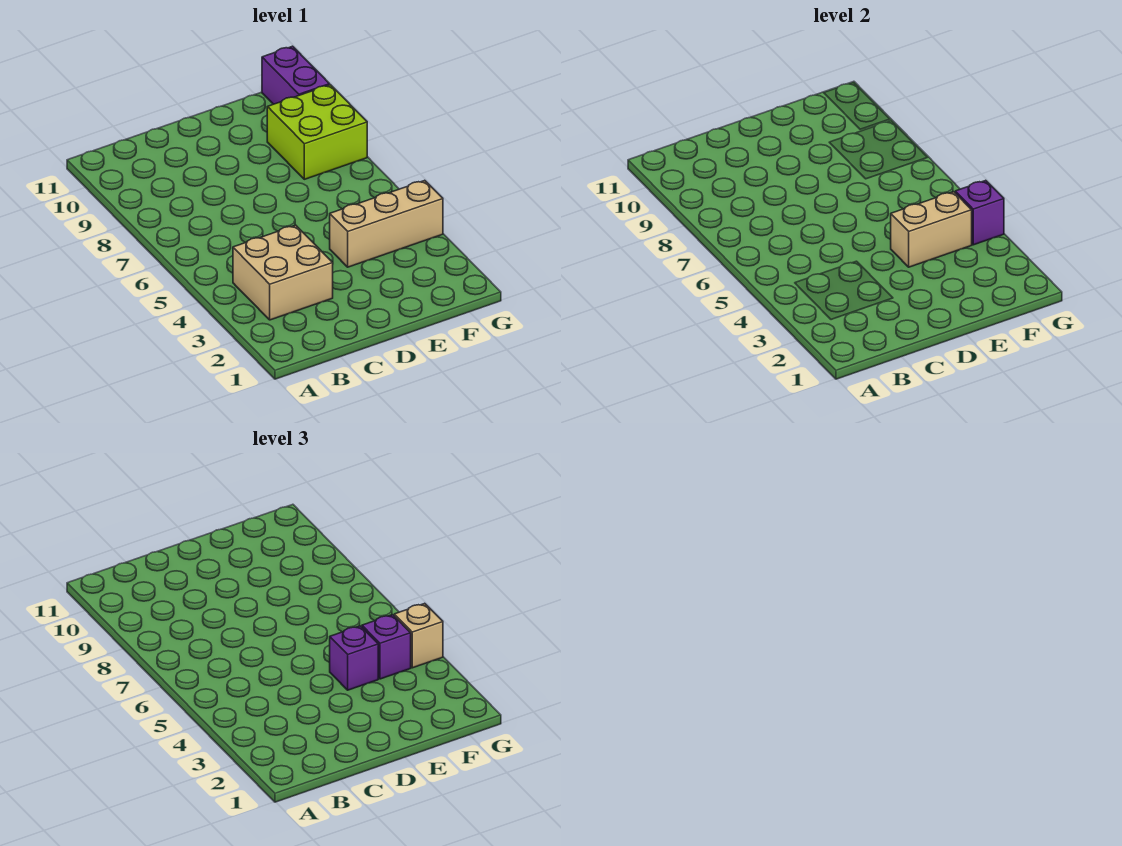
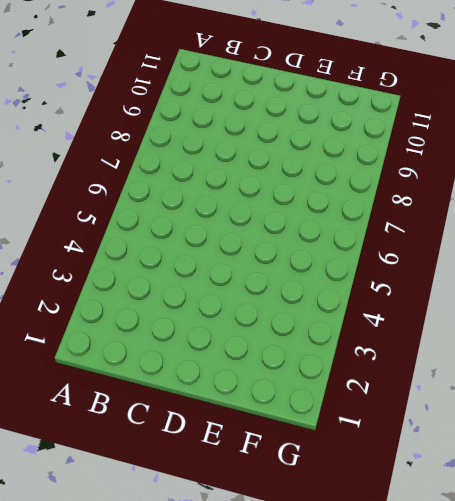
none -> tan brick B3:C4 level 1
none -> tan brick E4:G4 level 1

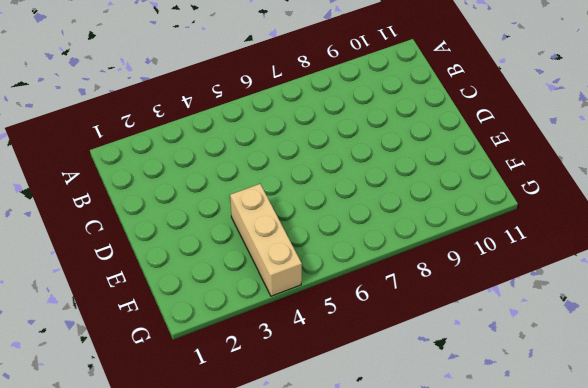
none -> tan brick B3:C4 level 1
none -> lime brick F8:G9 level 1

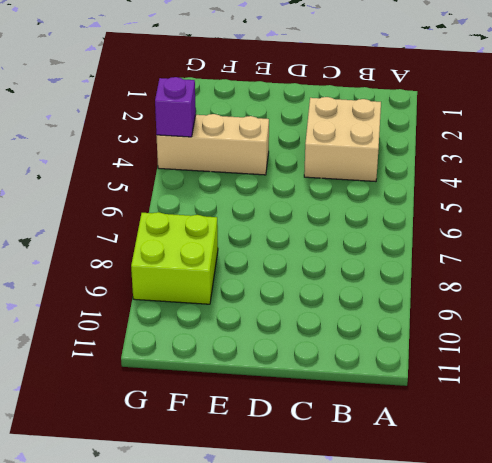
none -> purple brick G10:G11 level 1
none -> tan brick E4:F4 level 2

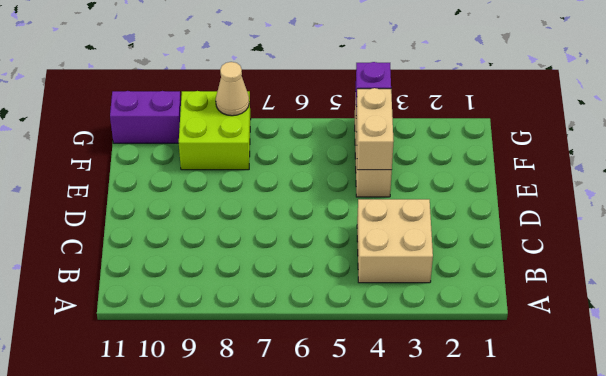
tan cone G8 level 2 -> none
none -> purple brick E4 level 3
none -> purple brick F4 level 3

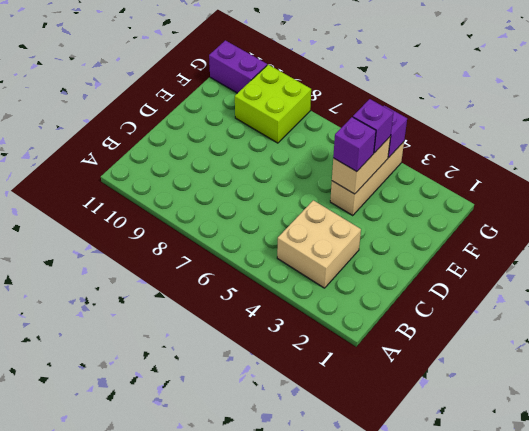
none -> tan brick G4 level 3

